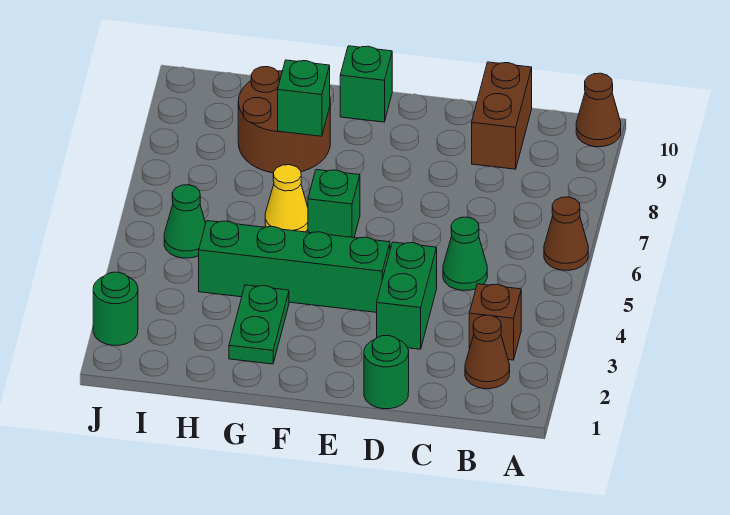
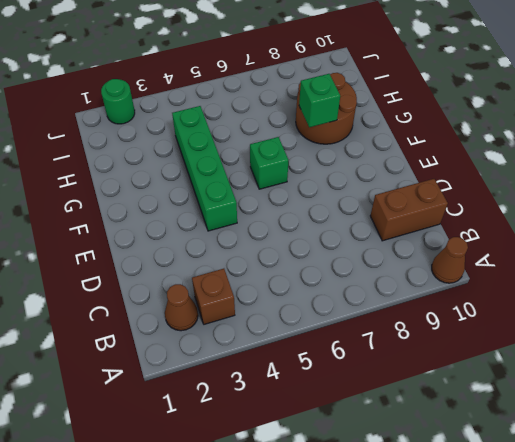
none -> brown cone A6 level 1
none -> green cone C5 level 1
none -> green round brick D1 level 1

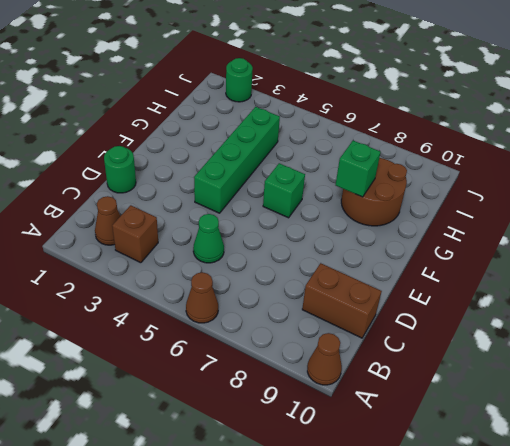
none -> green brick D3:D4 level 1
none -> green brick F10 level 1
none -> green plate G2:G3 level 1

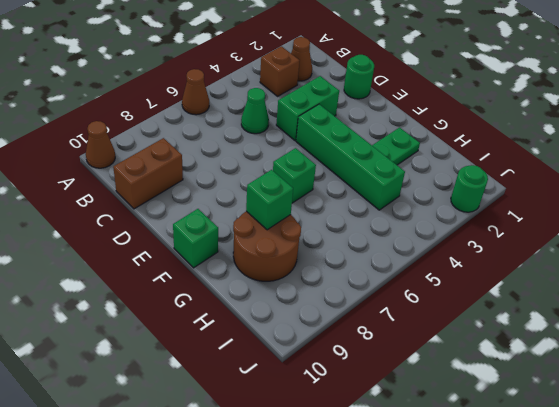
none -> yellow cone G6 level 1
none -> green cone I5 level 1

